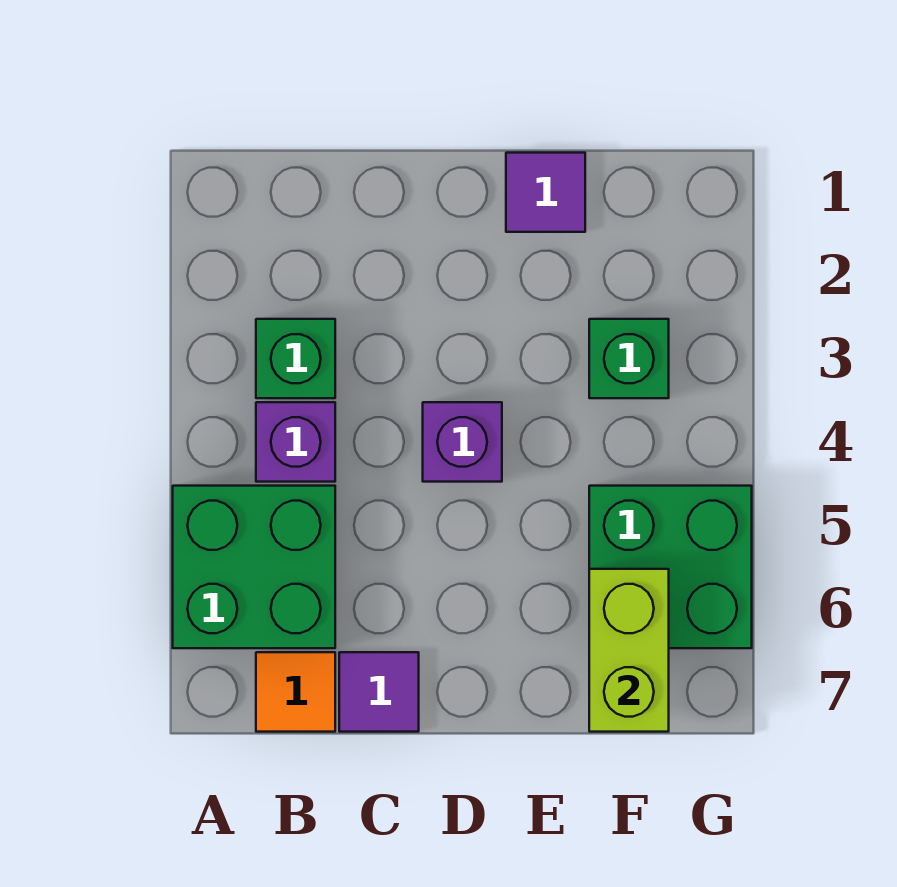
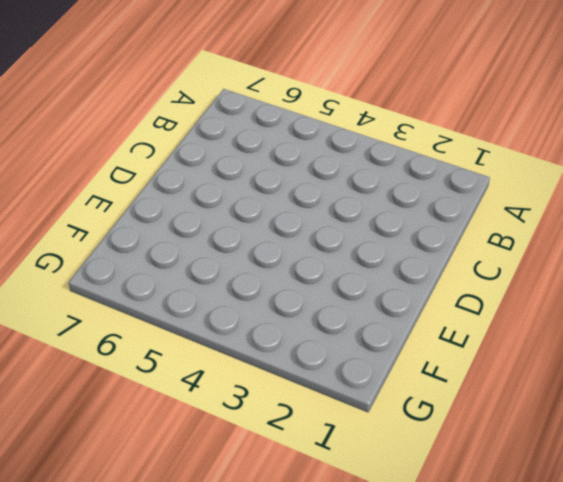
none -> green brick A5:B6 level 1
none -> green brick B3 level 1

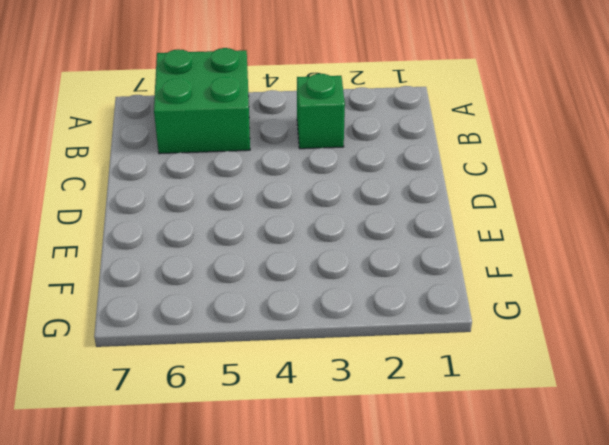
none -> purple brick B4 level 1
none -> orange tile B7 level 1

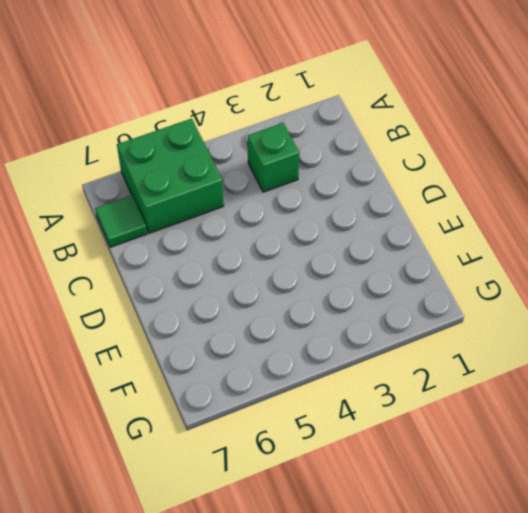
green tile B7 level 1 -> orange tile B7 level 1
none -> purple brick B4 level 1
none -> purple tile C7 level 1

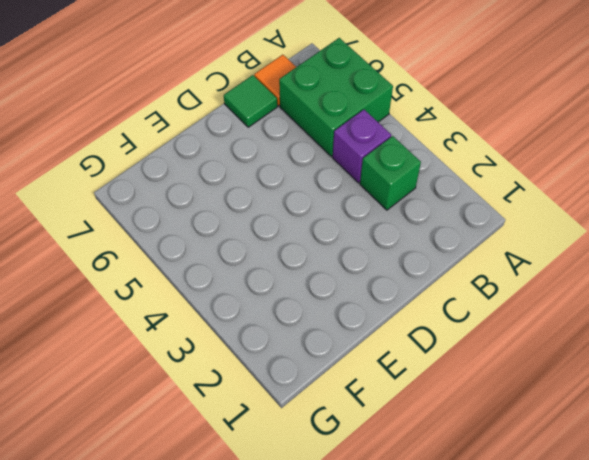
green tile C7 level 1 -> purple tile C7 level 1
none -> purple brick D4 level 1
none -> purple tile E1 level 1

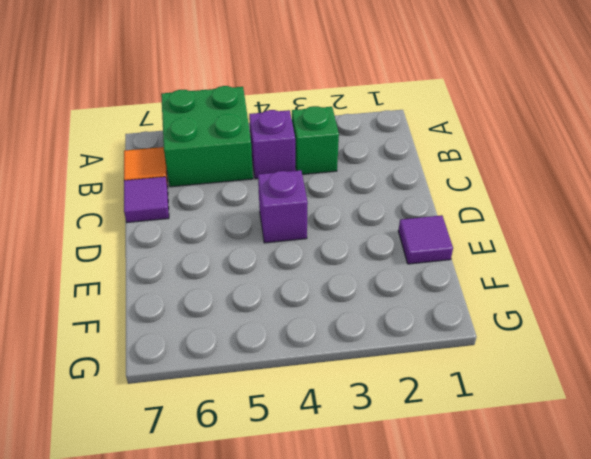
none -> green brick F3 level 1
none -> green brick F5:G6 level 1

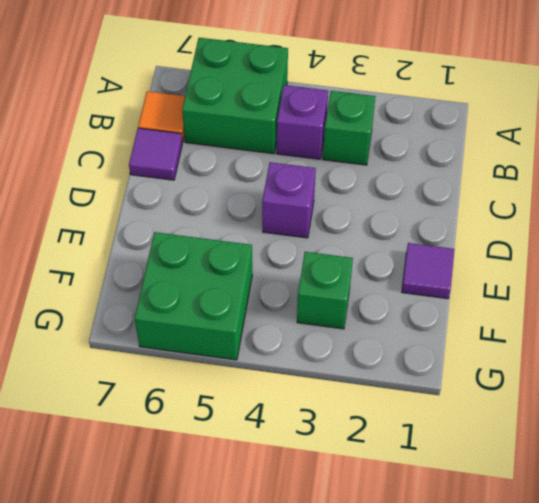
none -> lime brick F6:F7 level 2

